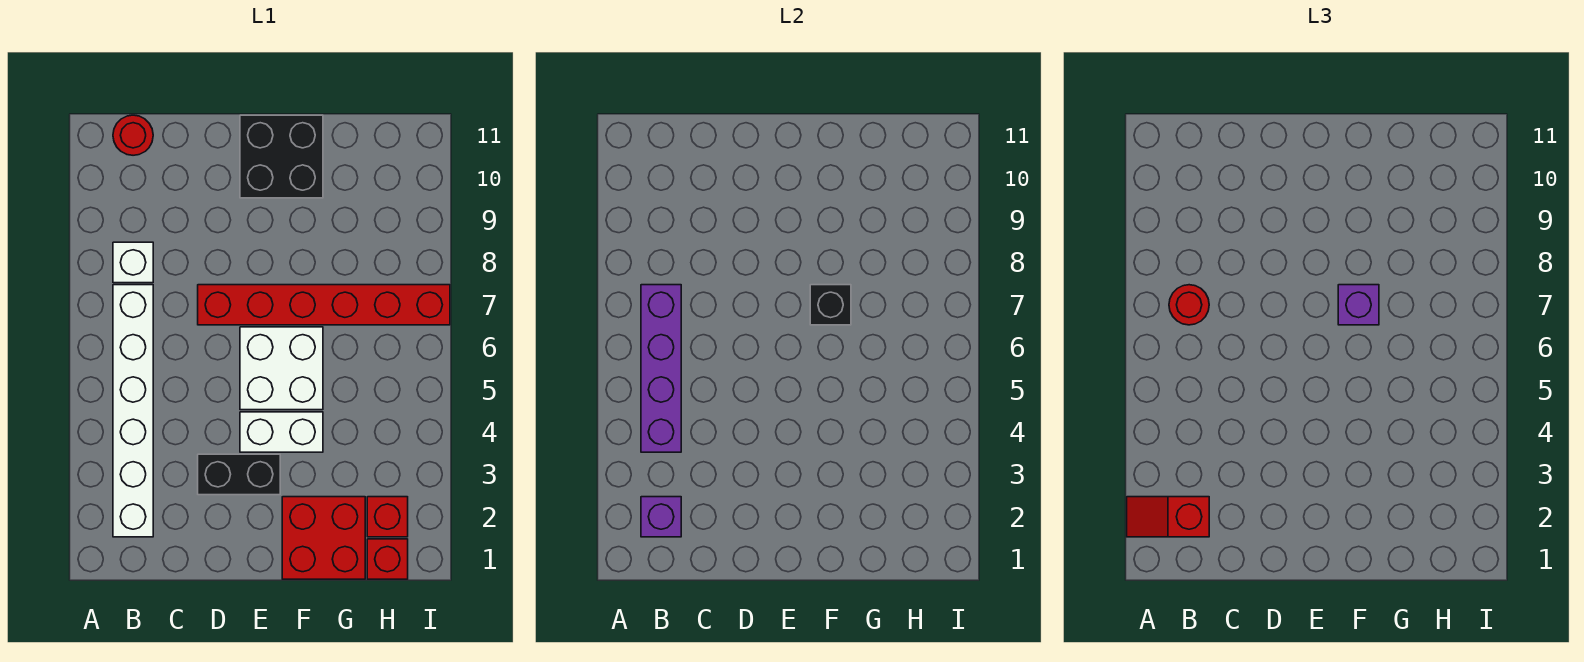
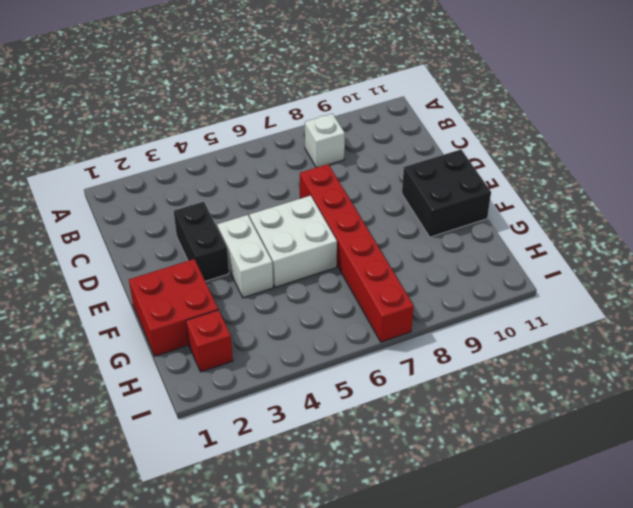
none -> white brick B2:B7 level 1
none -> red round brick B11 level 1
none -> red brick H1 level 1

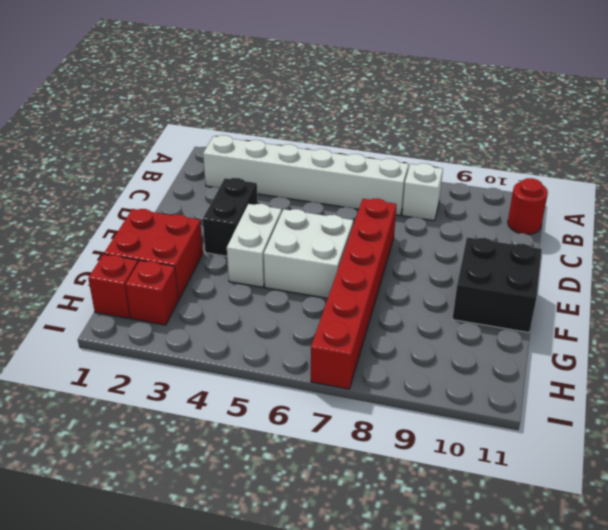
none -> purple brick B2 level 2
none -> purple brick B4:B7 level 2
none -> black brick F7 level 2

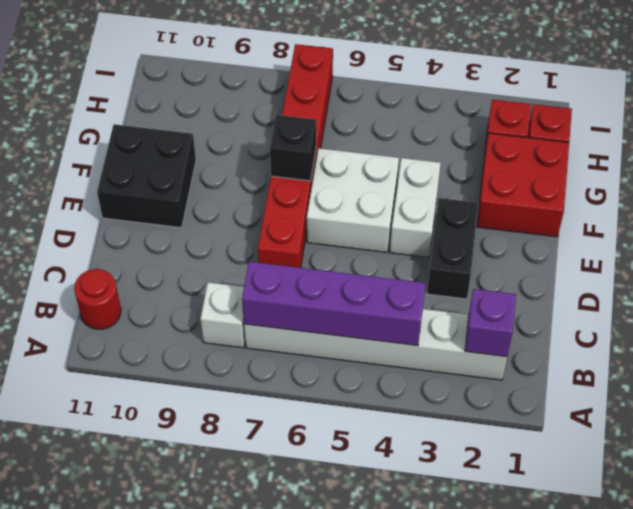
none -> red slope A2:B2 level 3 top B
none -> red round brick B7 level 3
none -> purple brick F7 level 3

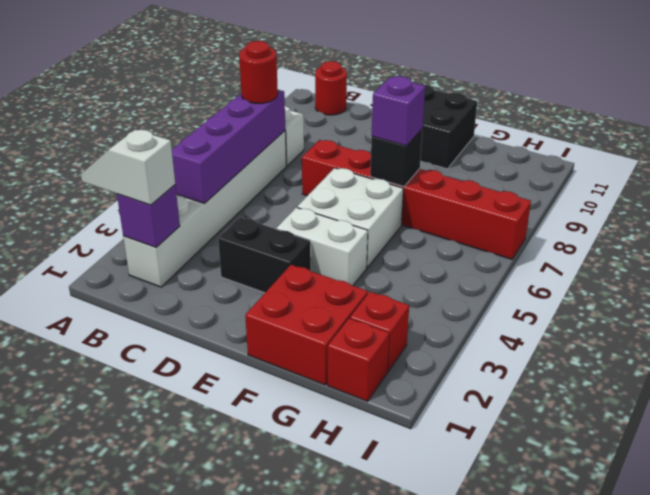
white slope A2:B2 level 3 top B -> red slope A2:B2 level 3 top B

